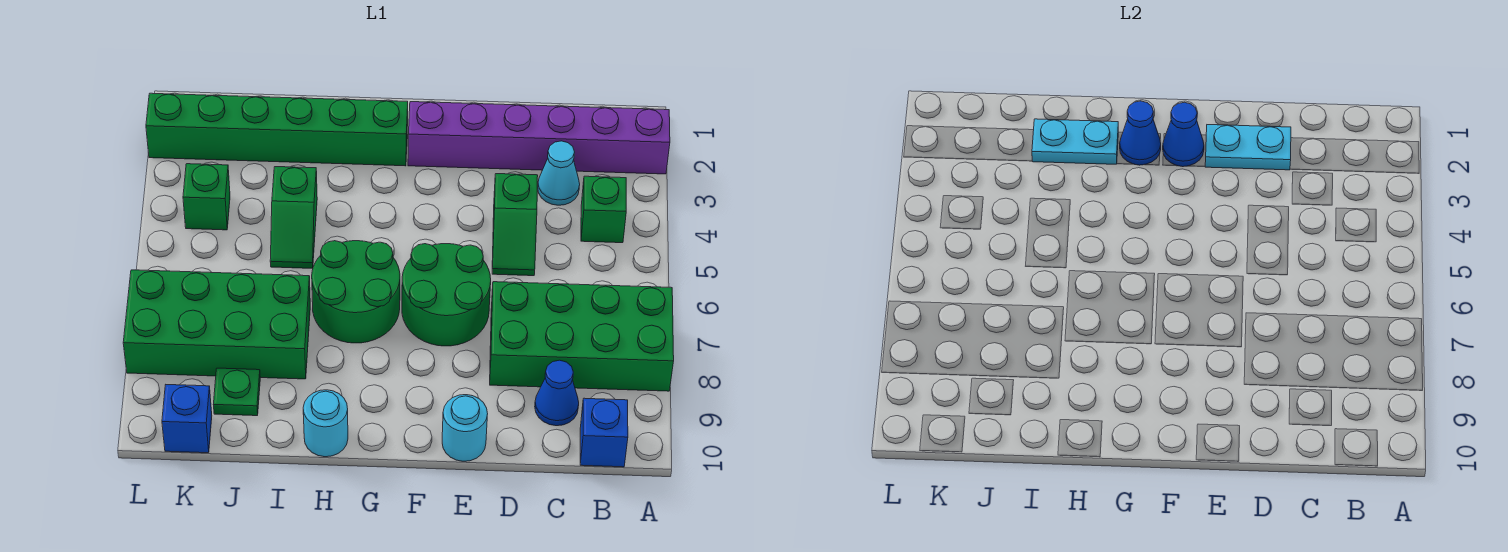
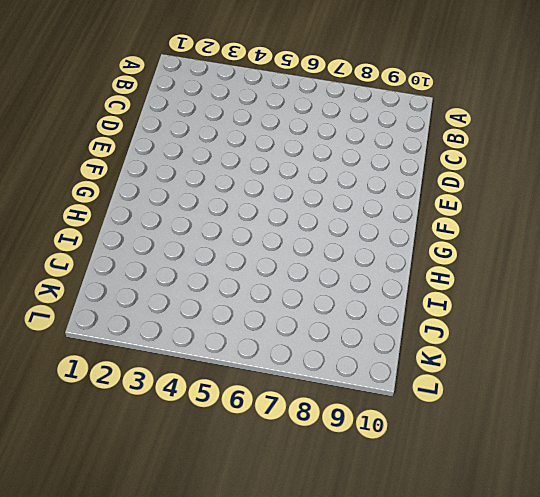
none -> purple brick A2:F2 level 1
none -> green brick A7:D8 level 1
none -> green brick B4 level 1

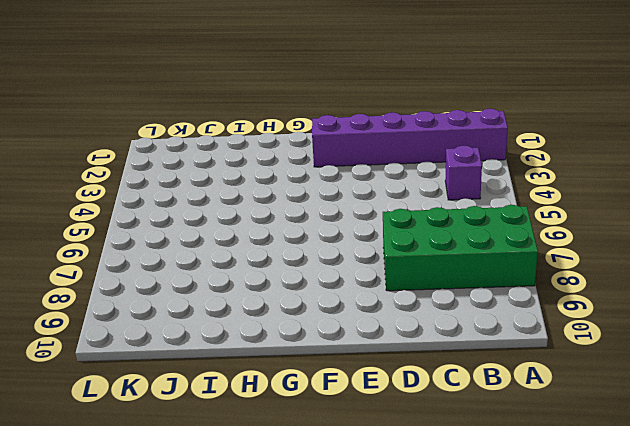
purple brick B4 level 1 -> green brick B4 level 1
none -> blue brick B10 level 1
none -> cyan cone C3 level 1
none -> blue cone C9 level 1

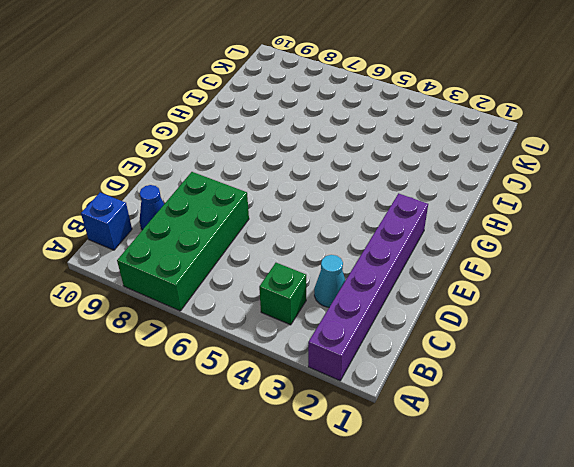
none -> green slope D4:D5 level 1 top 4
none -> green round brick E6:F7 level 1
none -> cyan round brick E10 level 1

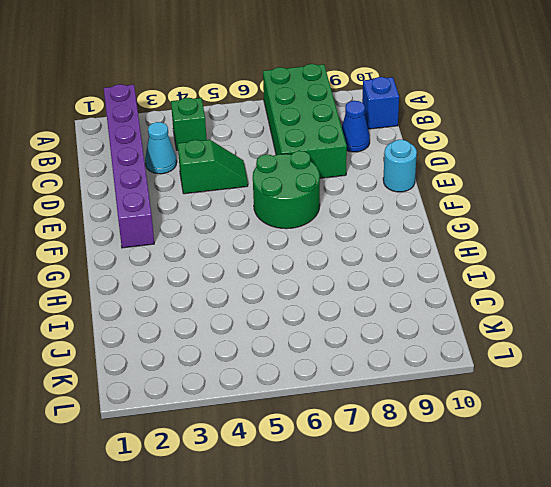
none -> green brick G2:L2 level 1
none -> green round brick G6:H7 level 1
none -> cyan round brick H10 level 1

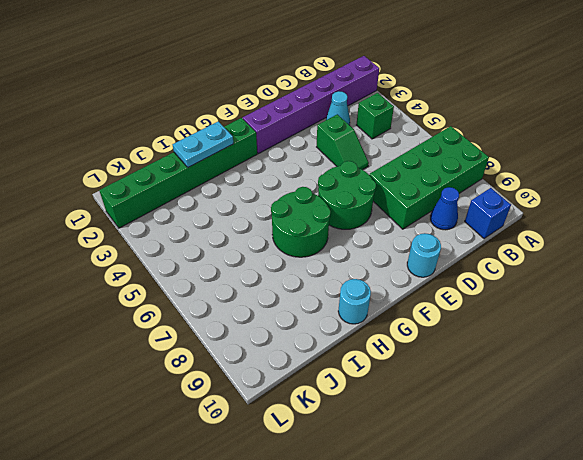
none -> green slope I4:I5 level 1 top 4
none -> green brick I7:L8 level 1
none -> green plate J9 level 1

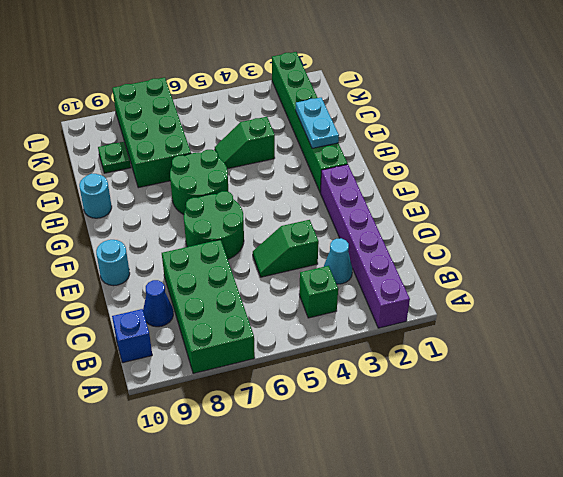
none -> green brick K4 level 1
none -> blue brick K10 level 1
none -> cyan plate D2:E2 level 2

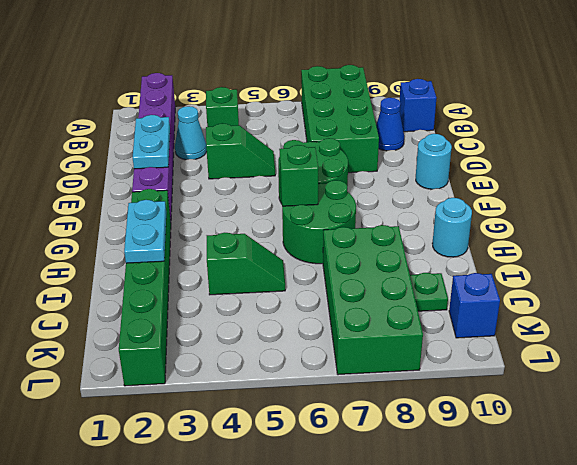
green brick G6 level 2 -> green brick K4 level 1
none -> blue cone F2 level 2
none -> blue cone G2 level 2

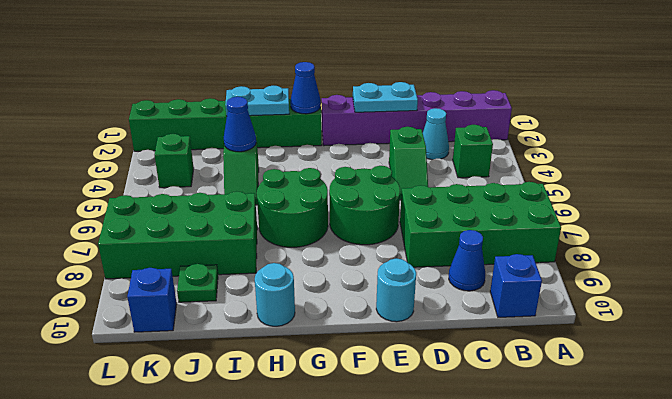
blue cone I4 level 2 -> blue cone F2 level 2

